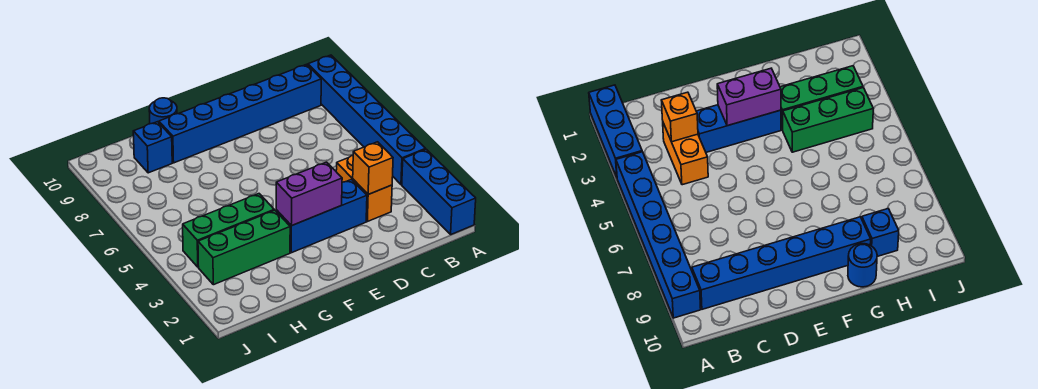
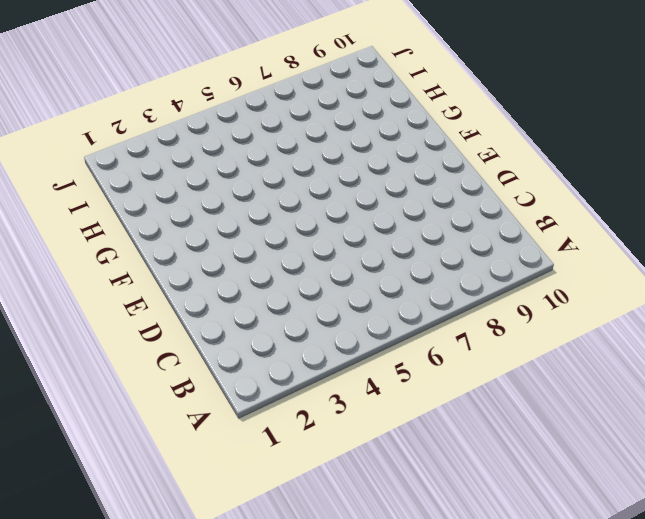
none -> blue brick A1:A3 level 1
none -> blue brick A4:A9 level 1

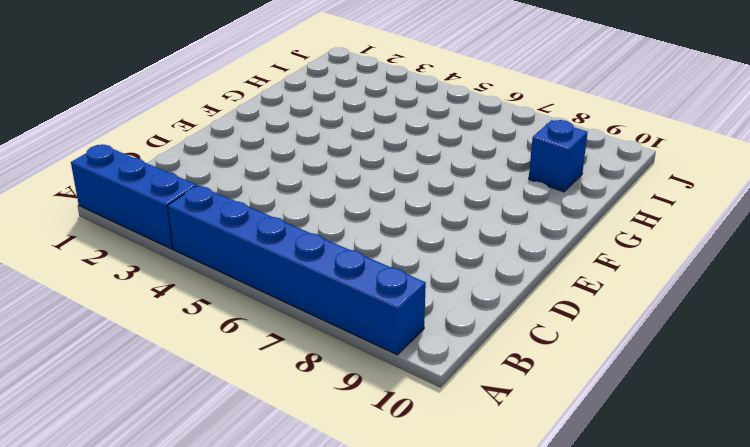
none -> blue brick B9:G9 level 1
none -> orange brick C3:C4 level 1

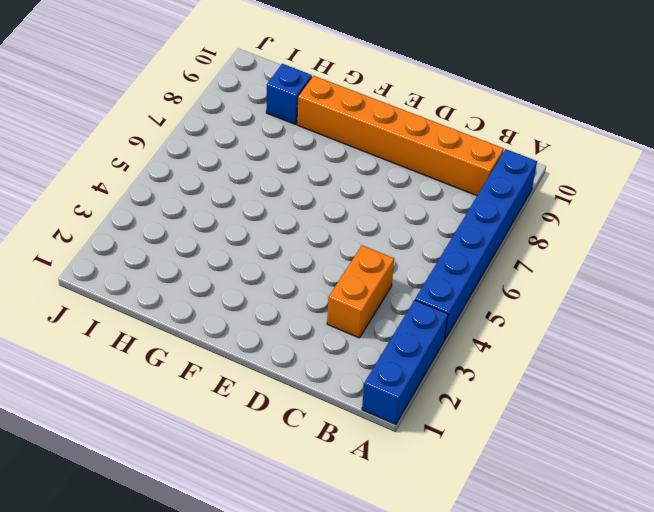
orange brick B9:G9 level 1 -> blue brick B9:G9 level 1
none -> blue brick D3:F3 level 1
none -> green brick G3:I3 level 1

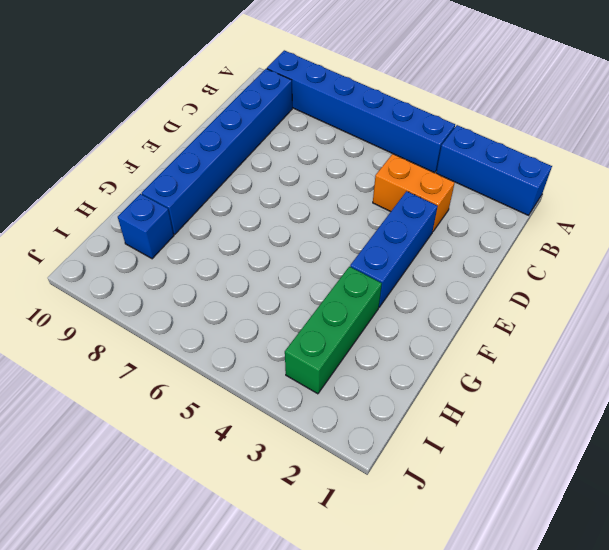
none -> green brick G4:I4 level 1
none -> blue round brick G10 level 1

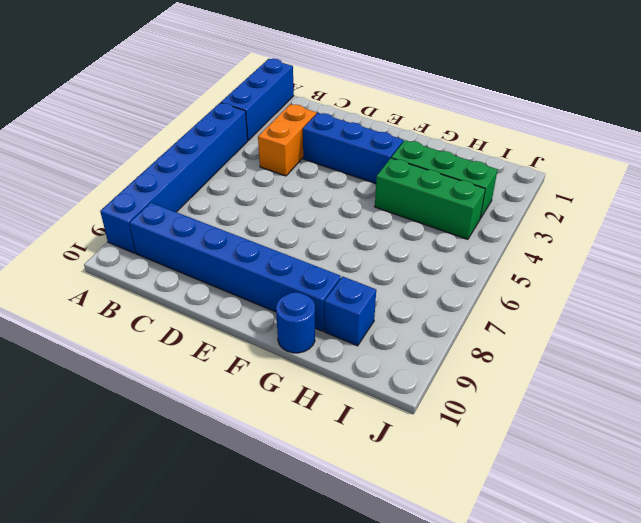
none -> orange brick C3 level 2
none -> purple brick E3:F3 level 2

